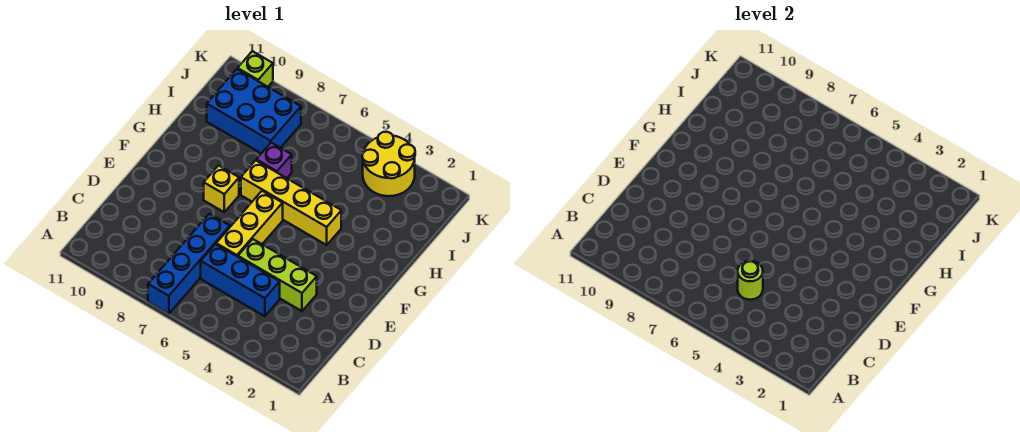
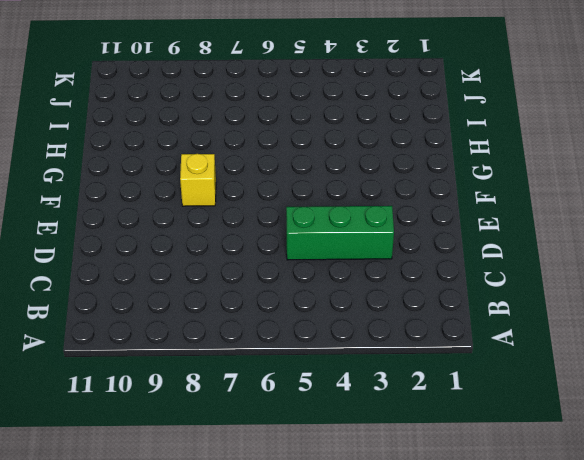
green brick D3:D5 level 1 -> lime brick D3:D5 level 1
none -> blue brick A7:D7 level 1
none -> blue brick C4:C6 level 1

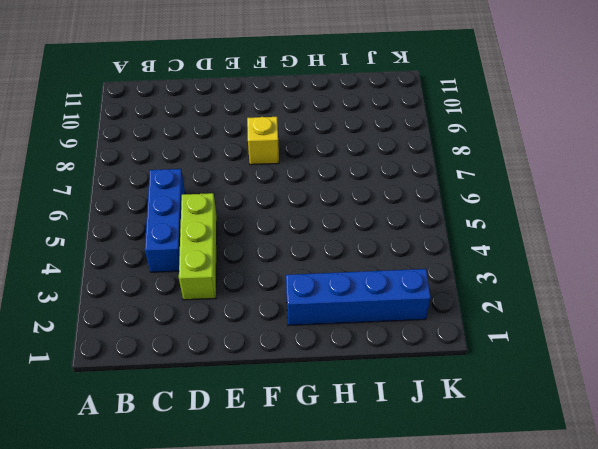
blue brick G2:J2 level 1 -> blue brick A7:D7 level 1
none -> yellow brick D6:F6 level 1
none -> yellow brick G4:G7 level 1

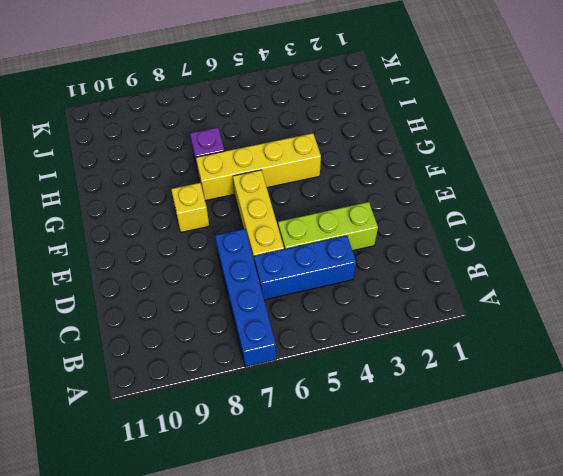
none -> blue brick I8:J10 level 1
none -> yellow round brick J3:K4 level 1

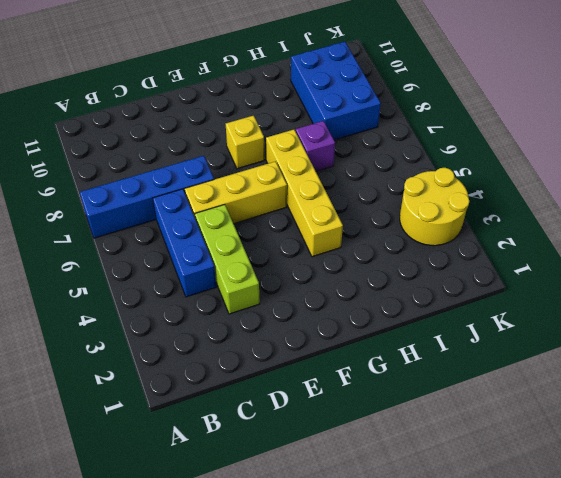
none -> lime brick K10 level 1
none -> lime round brick C5 level 2

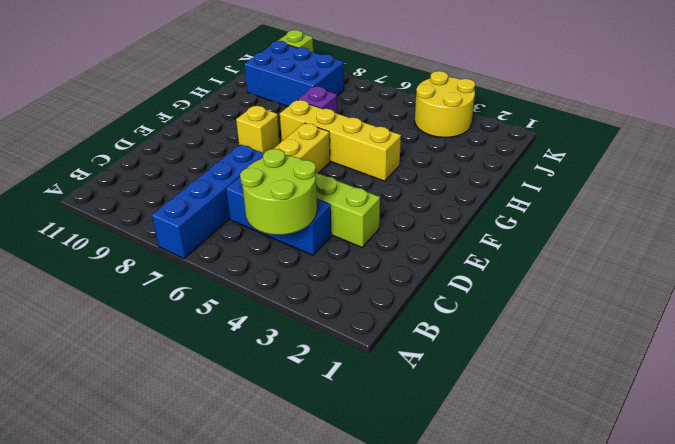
lime round brick B4:C5 level 2 -> lime round brick C5 level 2

